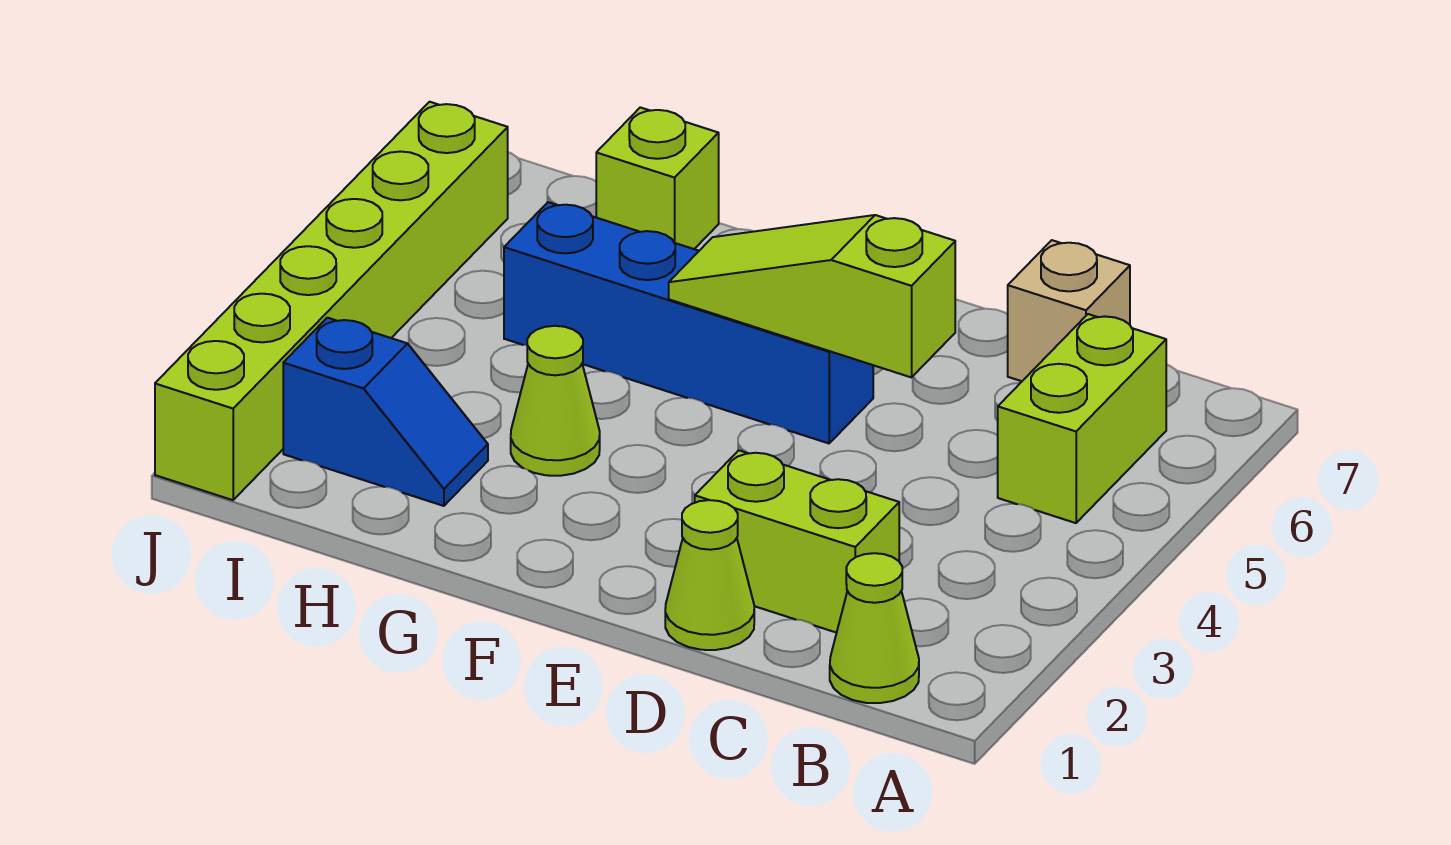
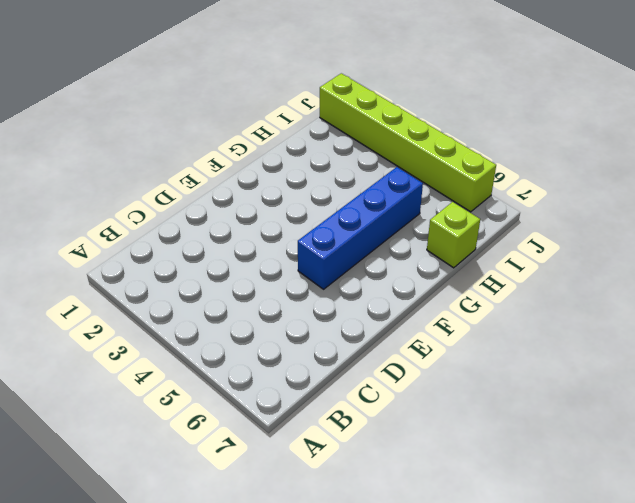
none -> lime cone B1 level 1
none -> lime brick B5:B6 level 1

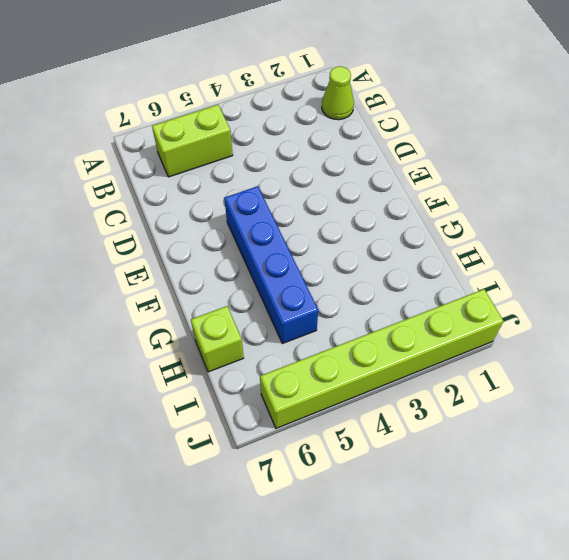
none -> lime brick C2:D2 level 1
none -> tan brick C7 level 1

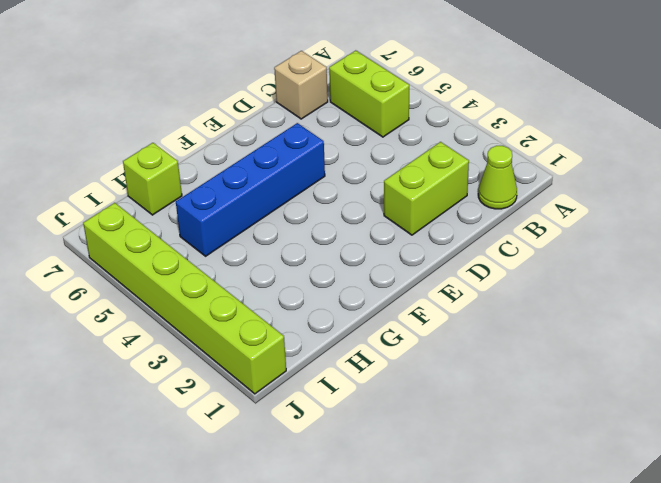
none -> lime cone D1 level 1
none -> lime cone G3 level 1

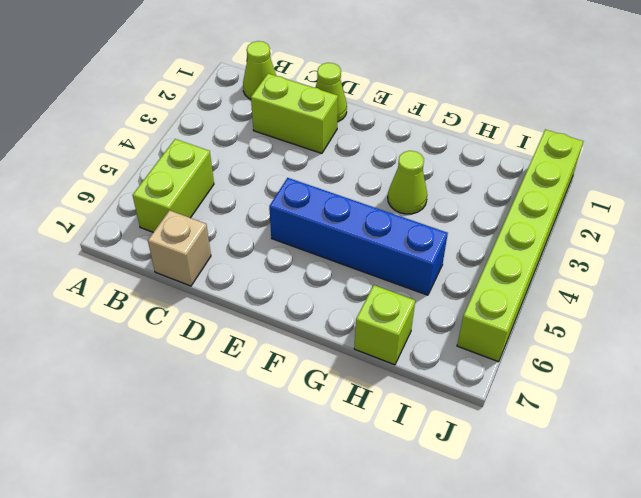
none -> blue slope H2:I2 level 1 top I
none -> lime slope D5:F5 level 2 top D

